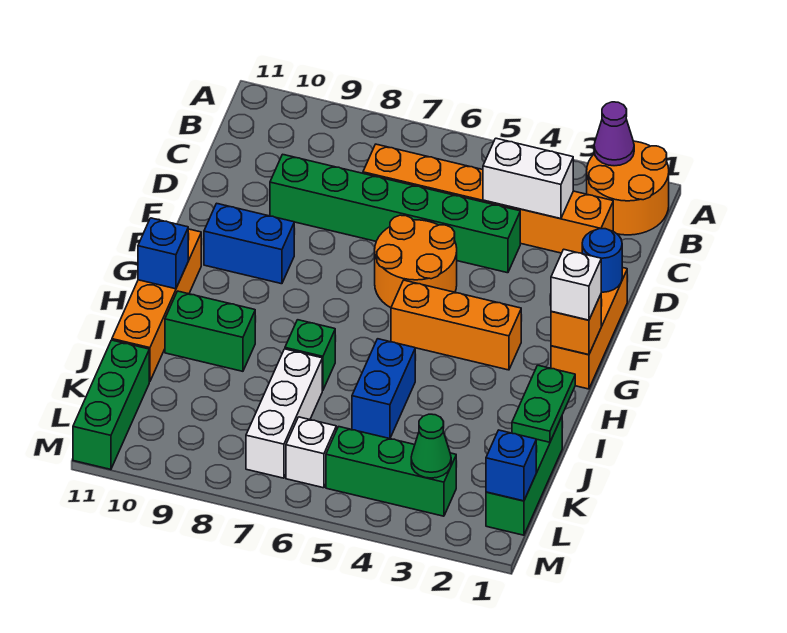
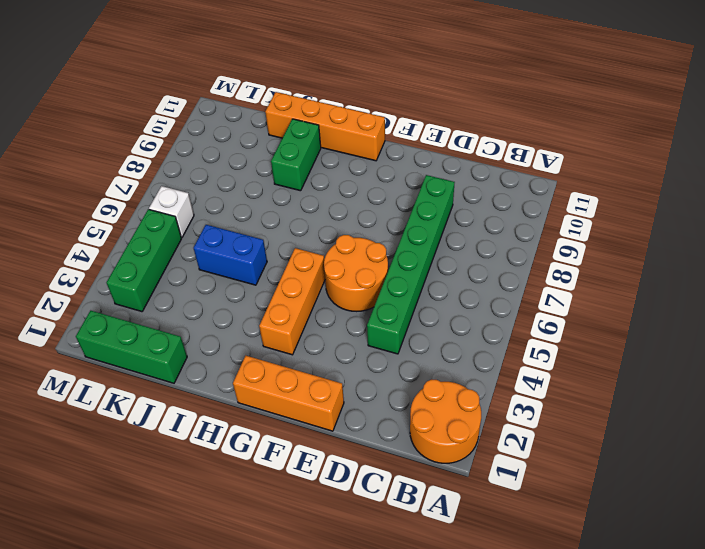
none -> orange brick C2:C7 level 1
none -> blue brick F9:F10 level 1
none -> green brick I7 level 1

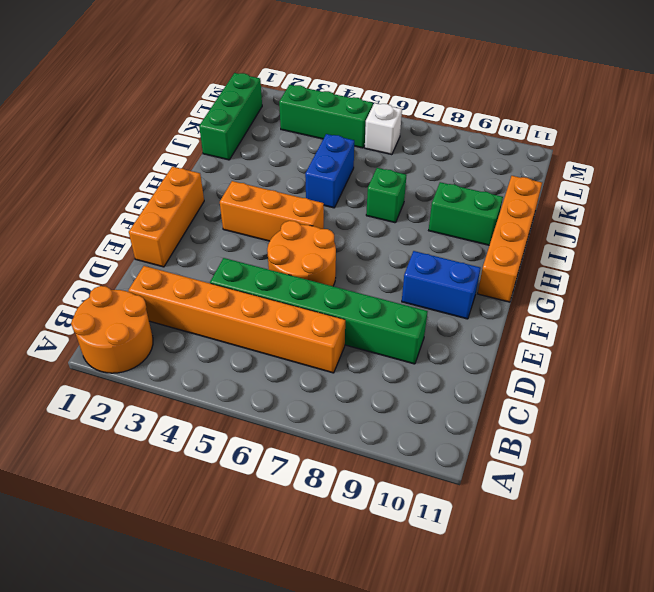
none -> white brick J7:L7 level 1
none -> green brick K11:M11 level 1
none -> purple cone A2 level 2

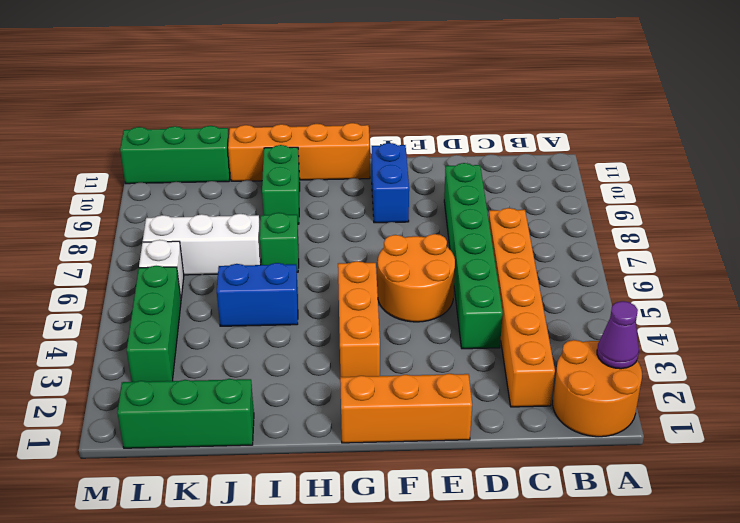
none -> white brick C3:C4 level 2
none -> blue round brick E1 level 2
none -> orange brick G1 level 2

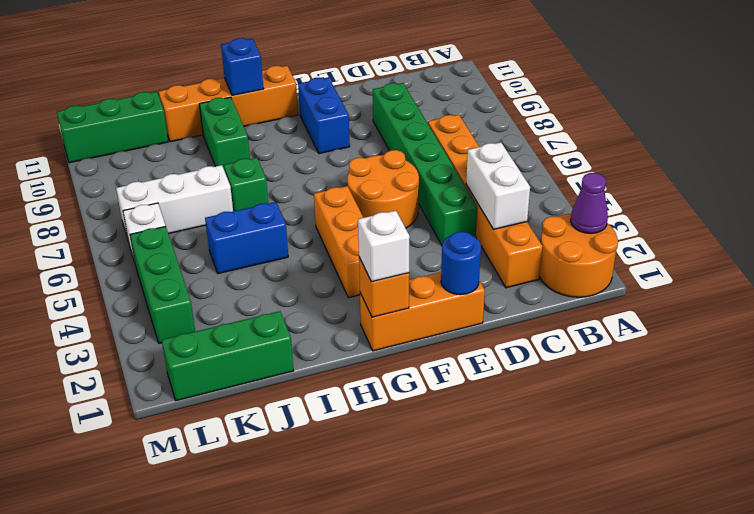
none -> green plate I1:J1 level 2
none -> blue brick L1 level 2
none -> green cone L3 level 2

